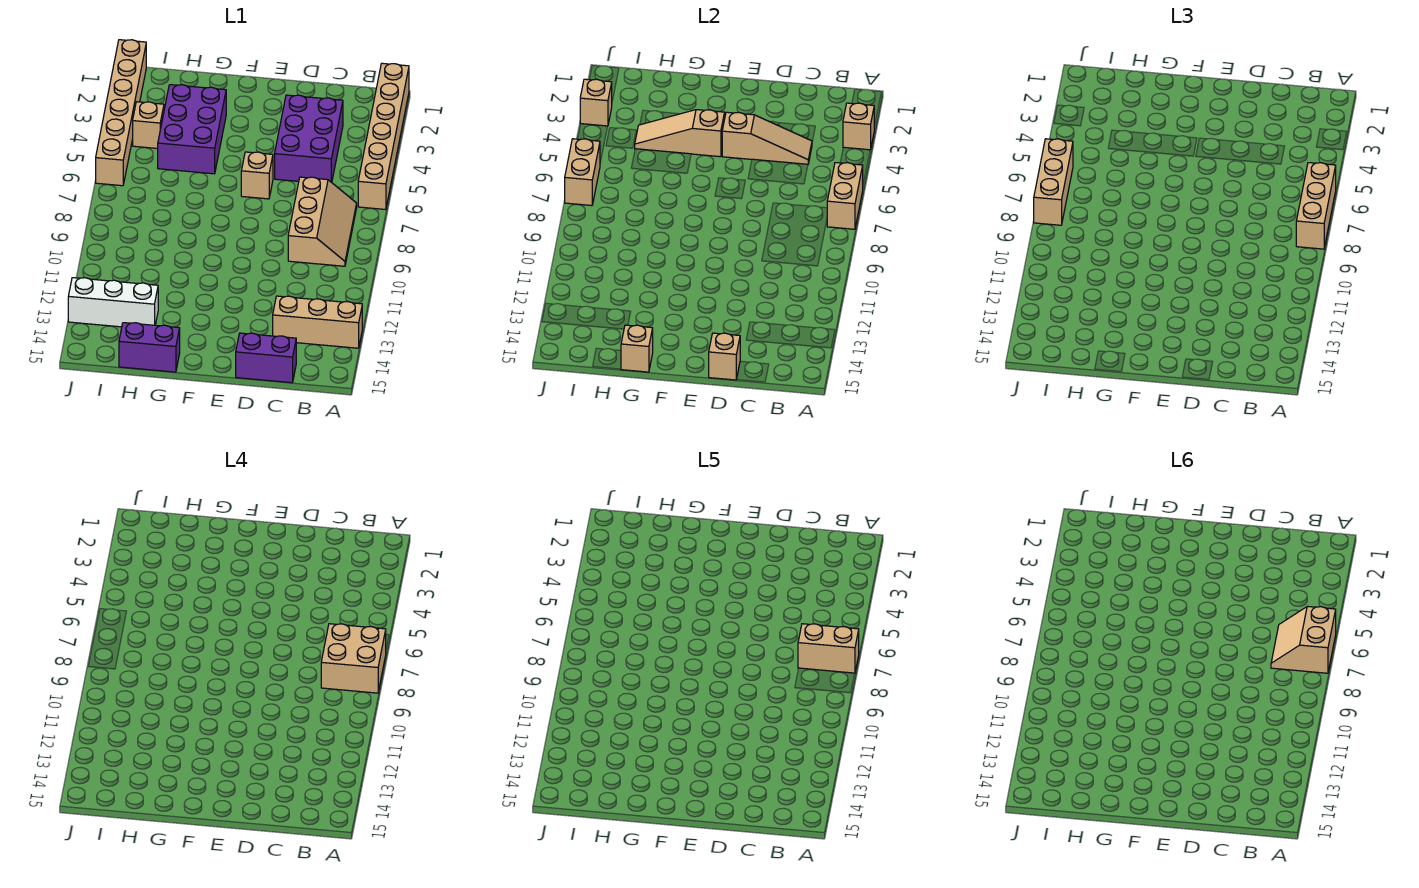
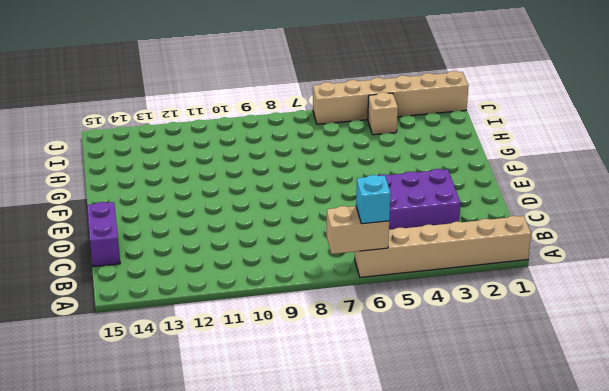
cyan brick A6 level 3 -> tan brick A6:A8 level 3
none -> tan brick A13:C13 level 1
none -> tan slope B7:C9 level 1 top C
none -> tan brick E6 level 1

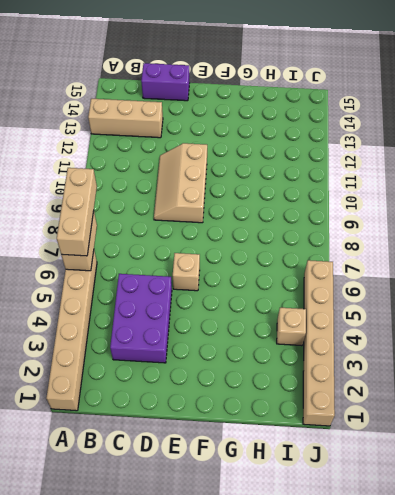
tan slope D9:E11 level 1 top E -> tan slope B7:C9 level 1 top C
none -> purple brick G3:H5 level 1
none -> purple brick G15:H15 level 1
none -> white brick H13:J13 level 1

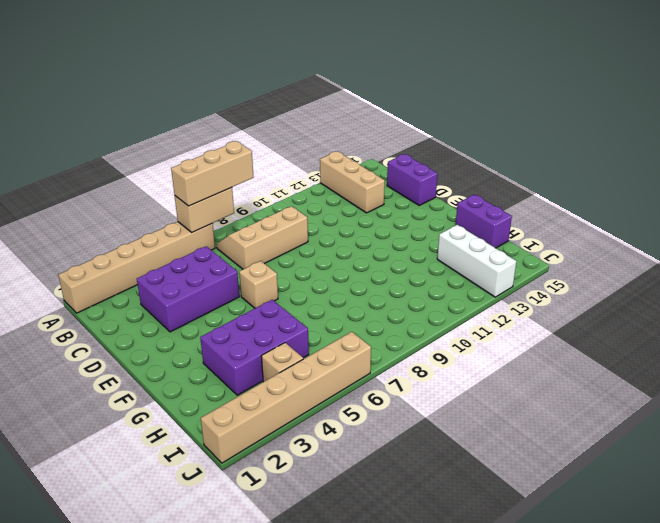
none -> tan brick A3 level 2
none -> tan slope C4:E4 level 2 top E
none -> tan brick D15 level 2

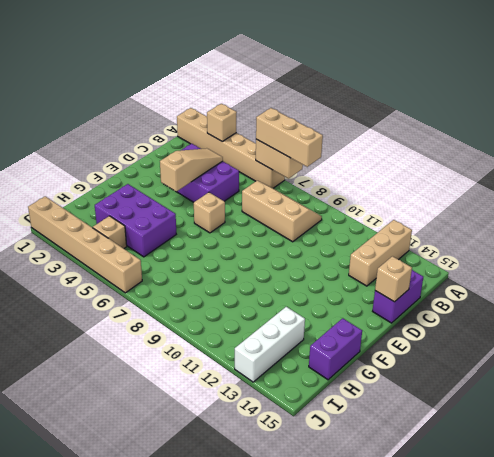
none -> tan slope F4:H4 level 2 top F
none -> tan brick G15 level 2
none -> tan brick J3 level 2

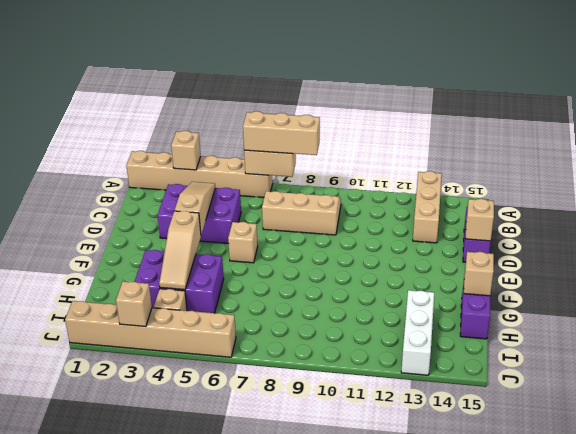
none -> tan brick J6:J7 level 2
none -> tan brick J6:J8 level 3
none -> tan brick A7:B8 level 4

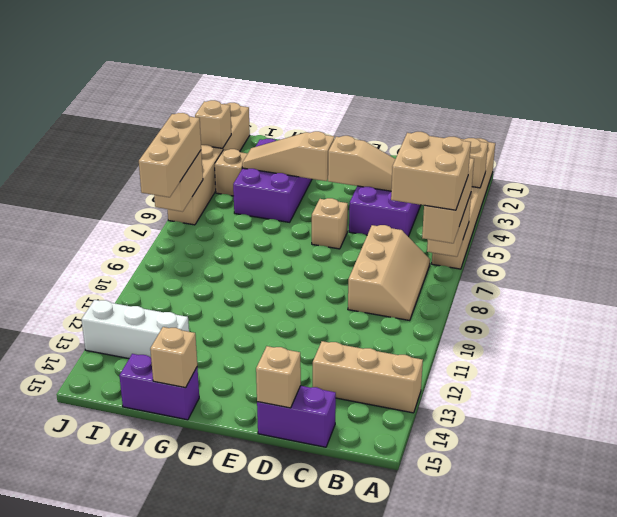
none -> tan brick A7:B7 level 5
none -> tan slope A6:B7 level 6 top A

